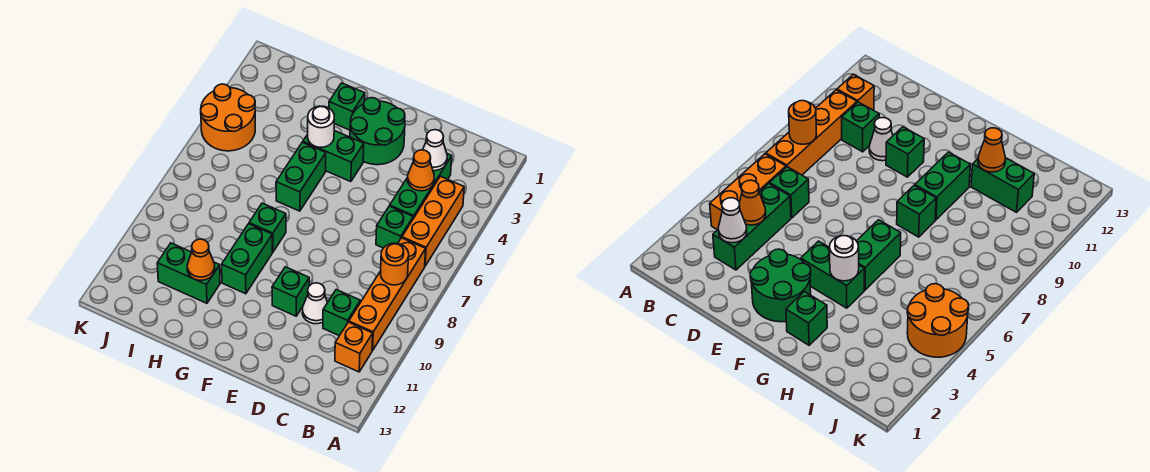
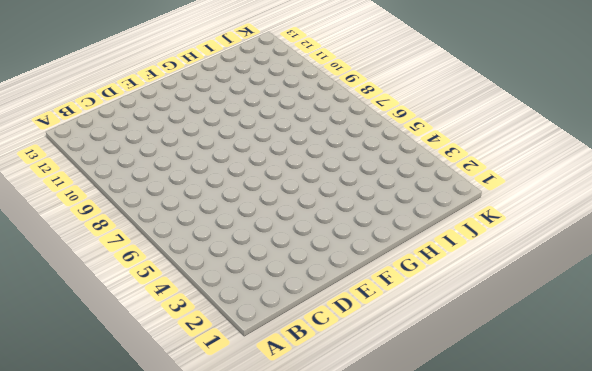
none -> orange brick B4:B6 level 1
none -> orange brick B7:B10 level 1
none -> orange brick B11 level 1

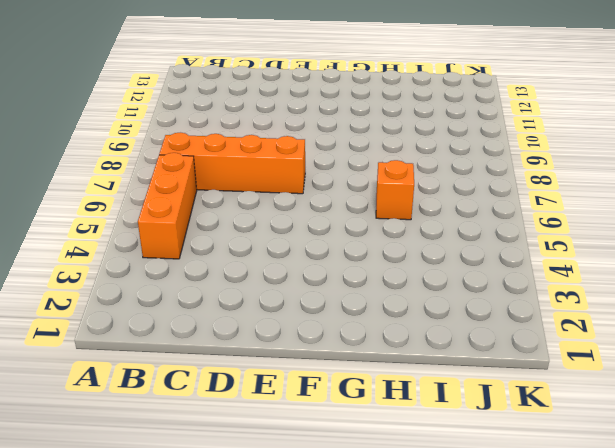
orange brick B7:E7 level 1 -> orange brick B7:B10 level 1
orange brick H6 level 1 -> orange brick B11 level 1
none -> green brick C3:C5 level 1
none -> green brick C6 level 1
none -> green brick C10 level 1

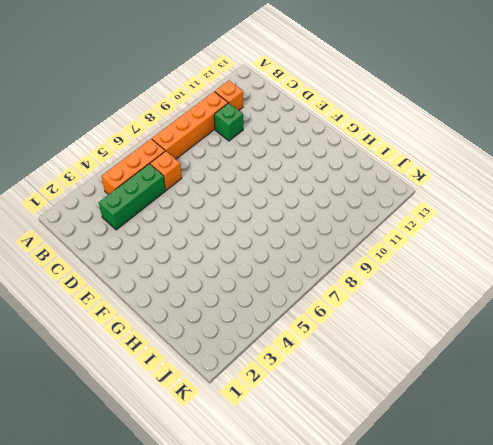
orange brick C6 level 1 -> green brick C6 level 1
none -> white cone D10 level 1
none -> green round brick E2:F3 level 1
none -> green brick E10 level 1

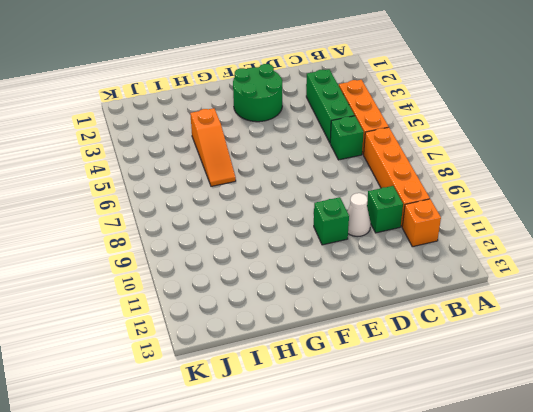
orange slope H4:H6 level 1 top 4 -> none
none -> green brick F4:G4 level 1
none -> green brick G2 level 1
none -> green brick G5:G6 level 1

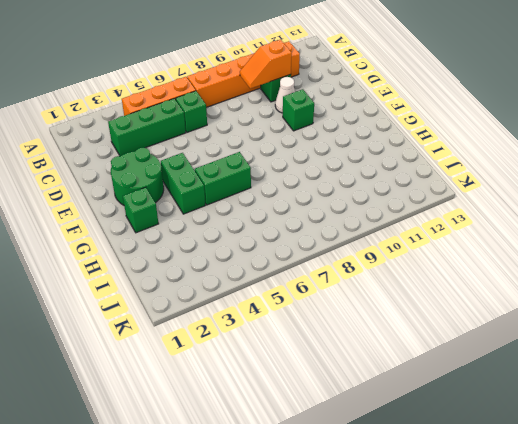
orange slope C9:C10 level 2 top 10 -> none
none -> green brick G8 level 1
none -> green brick G9:G10 level 1
none -> green brick H11:I11 level 1

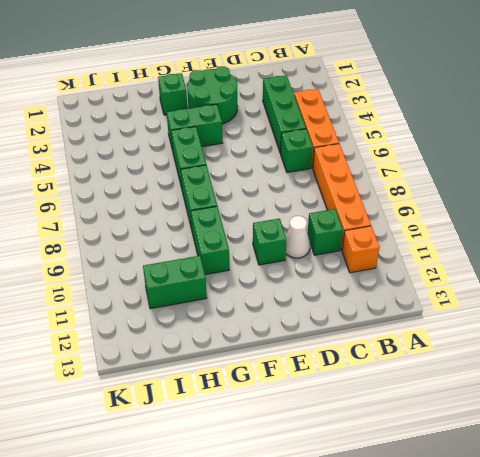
green brick G7:G8 level 1 -> green brick G8 level 1
none -> orange round brick J4:K5 level 1
none -> orange round brick B8 level 2
none -> white cone C3 level 2

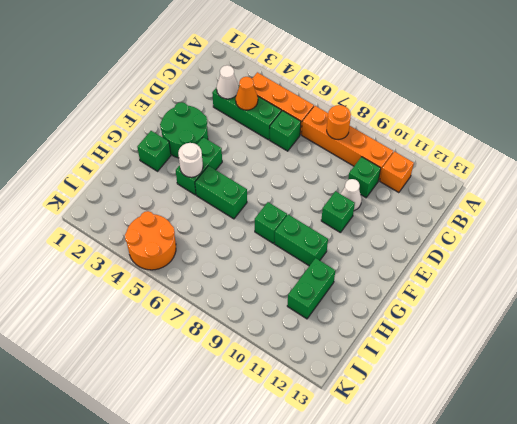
none -> orange cone H11 level 2

